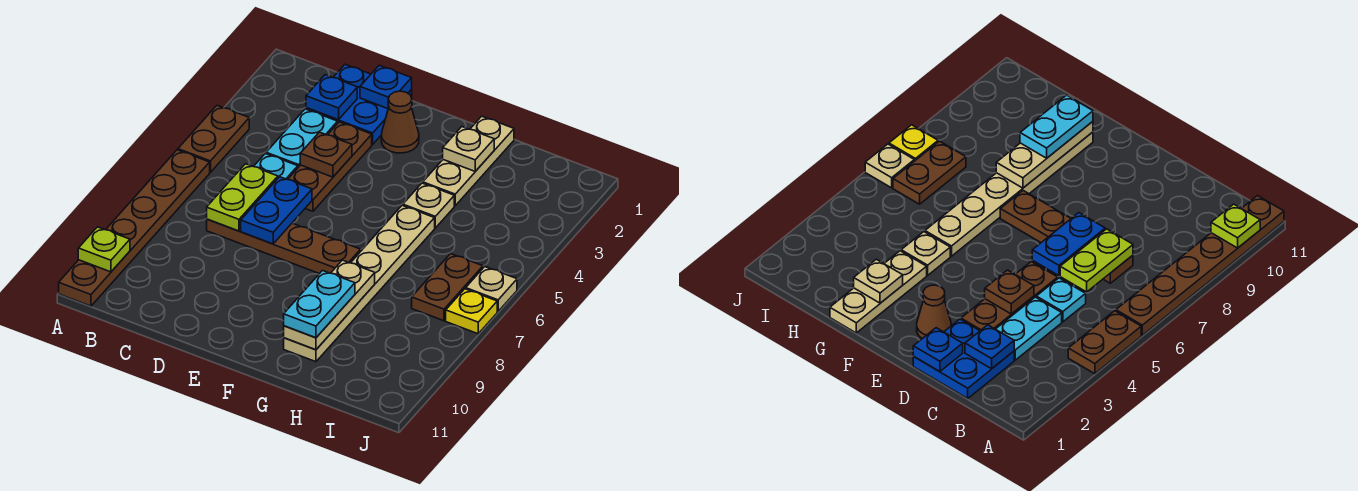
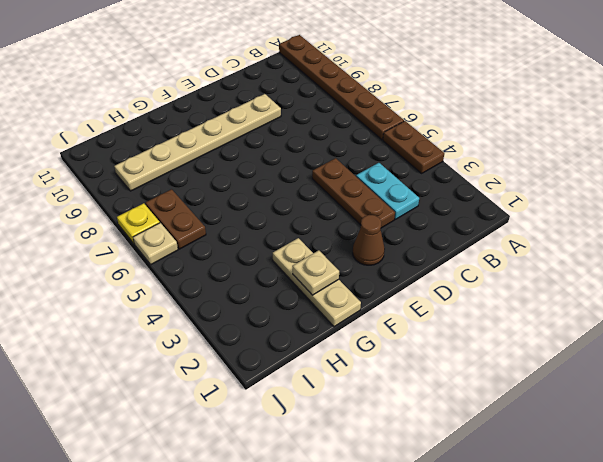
tan plate D9:I9 level 1 -> tan plate G5:G10 level 1
none -> blue plate C1:D2 level 1
none -> cyan plate C5 level 1
none -> brown plate C7:F7 level 1

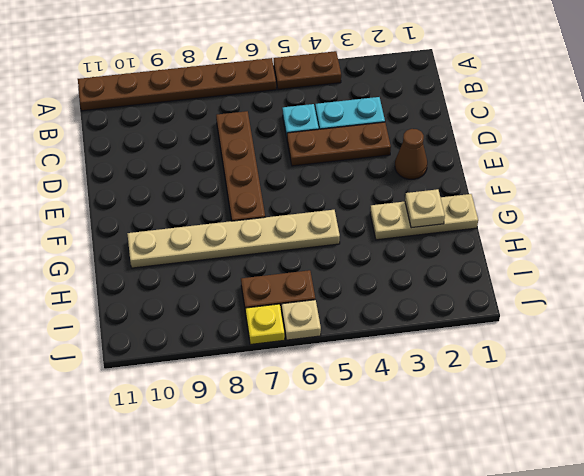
none -> blue plate C1:D2 level 1
none -> tan plate G4 level 1
none -> lime plate A10 level 2

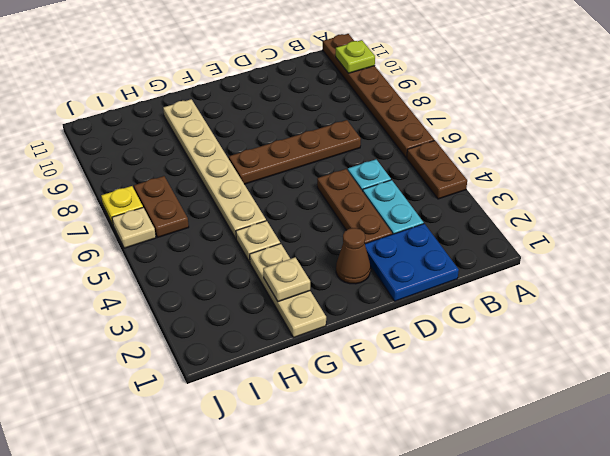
none -> blue plate C2 level 2
none -> lime plate C6:C7 level 2
none -> blue plate D1 level 2

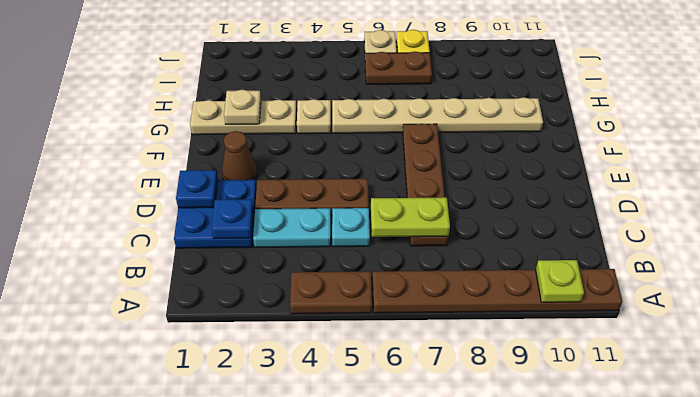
none -> brown plate D4 level 2
none -> blue plate D6:D7 level 2
none -> tan plate G8:G10 level 2

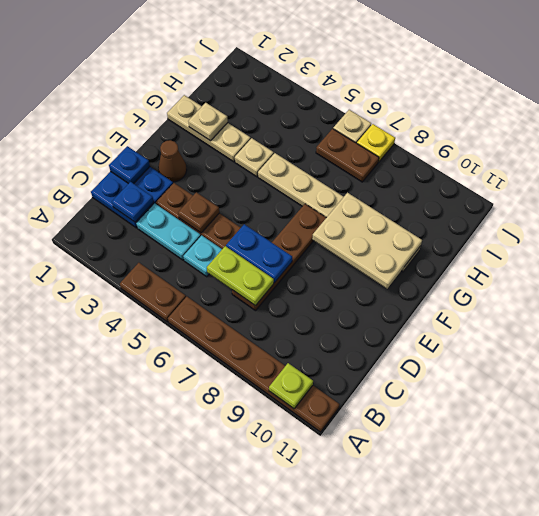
tan plate F8:G10 level 2 -> tan plate G8:G10 level 2
none -> cyan plate G9:G10 level 3

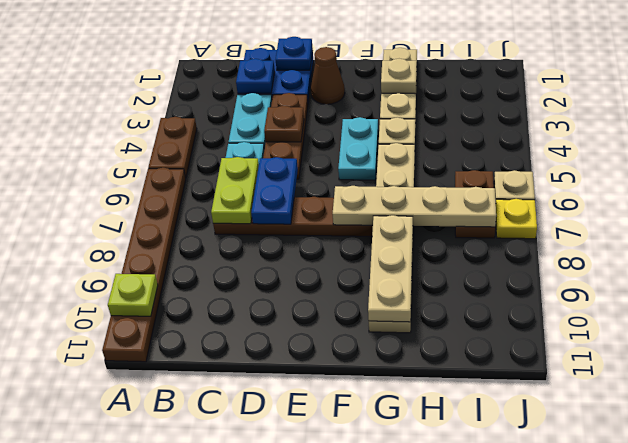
cyan plate F4:F5 level 1 -> cyan plate G9:G10 level 3
tan plate F7:I7 level 2 -> none

